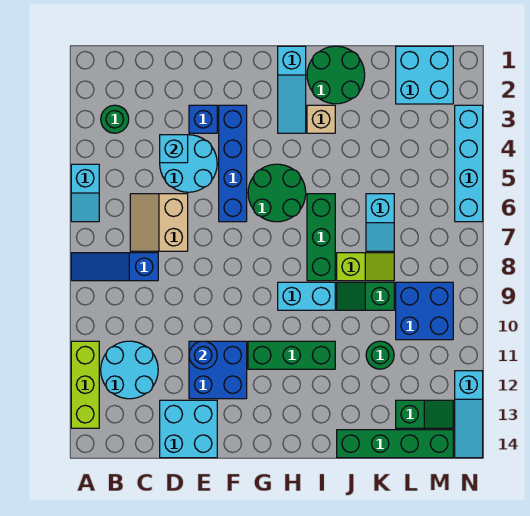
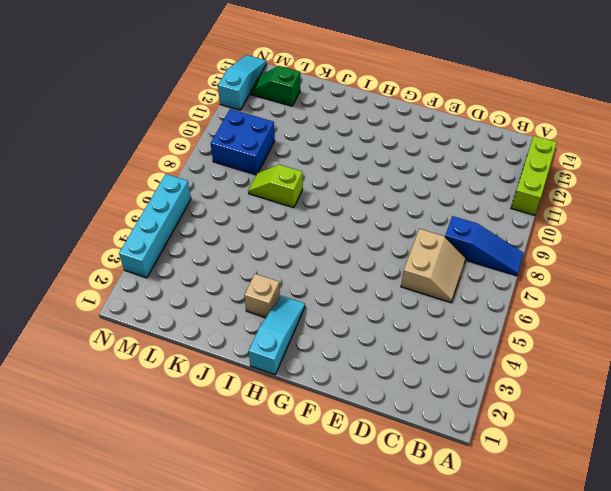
none -> cyan slope A5:A6 level 1 top 5
none -> green round brick B3 level 1
none -> cyan round brick B11:C12 level 1
none -> cyan round brick D4:E5 level 1

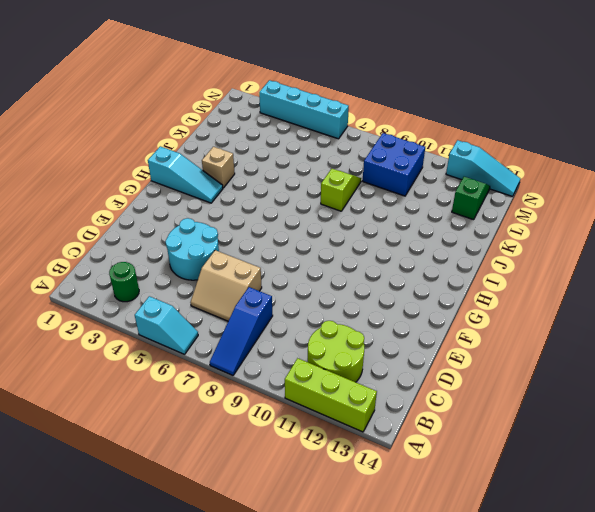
lime round brick B11:C12 level 1 -> cyan round brick B11:C12 level 1
none -> cyan brick D13:E14 level 1
none -> blue brick E3 level 1
none -> blue brick E11:F12 level 1
none -> blue brick F3:F6 level 1

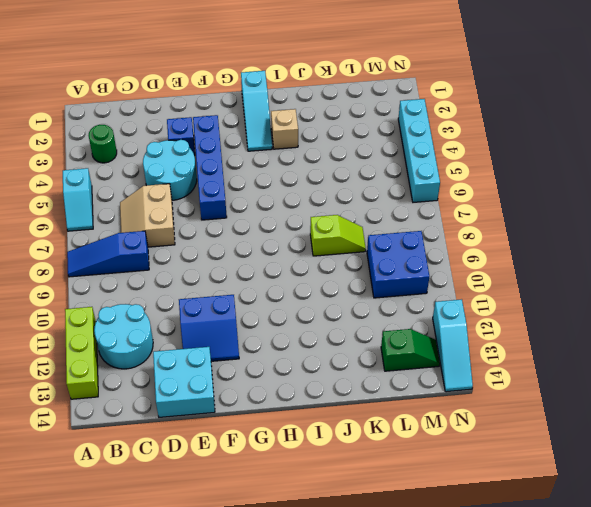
blue slope E11:F12 level 1 top 11 -> blue brick E11:F12 level 1
none -> green round brick G5:H6 level 1
none -> green brick G11:I11 level 1
none -> cyan brick H9:I9 level 1
none -> green round brick I1:J2 level 1

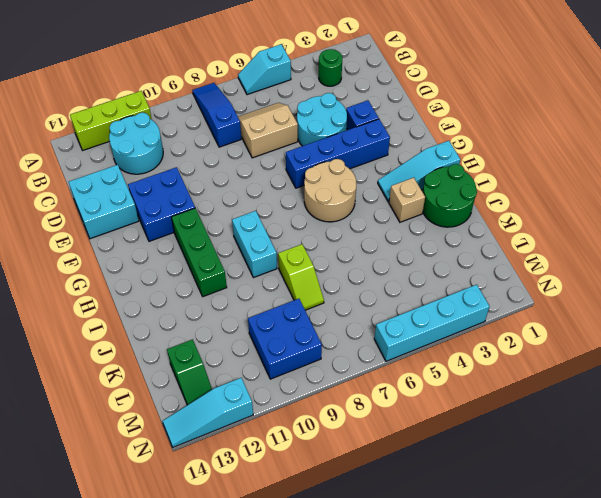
tan round brick G5:H6 level 1 -> green round brick G5:H6 level 1
none -> green brick I6:I8 level 1
none -> green slope J9:K9 level 1 top K
none -> green brick J14:M14 level 1
none -> cyan slope K6:K7 level 1 top 6

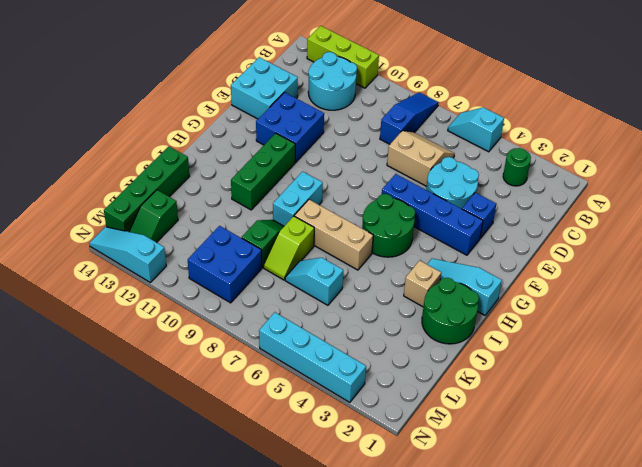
tan brick I6:I8 level 1 -> green brick I6:I8 level 1
none -> green round brick K11 level 1
none -> cyan brick L1:M2 level 1
none -> cyan brick D4 level 2
none -> blue round brick E11 level 2

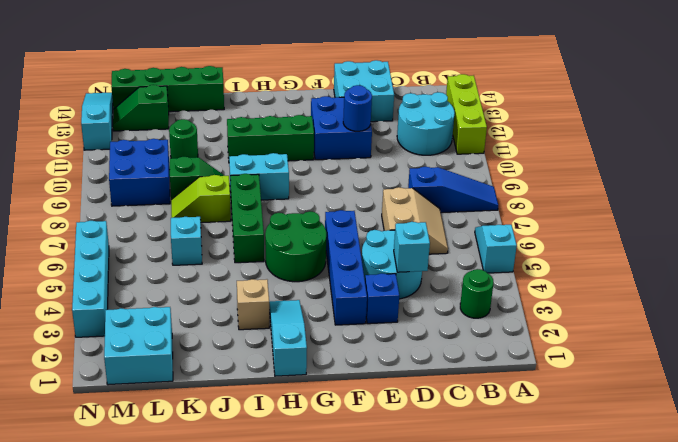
none -> green round brick I1:J2 level 1

